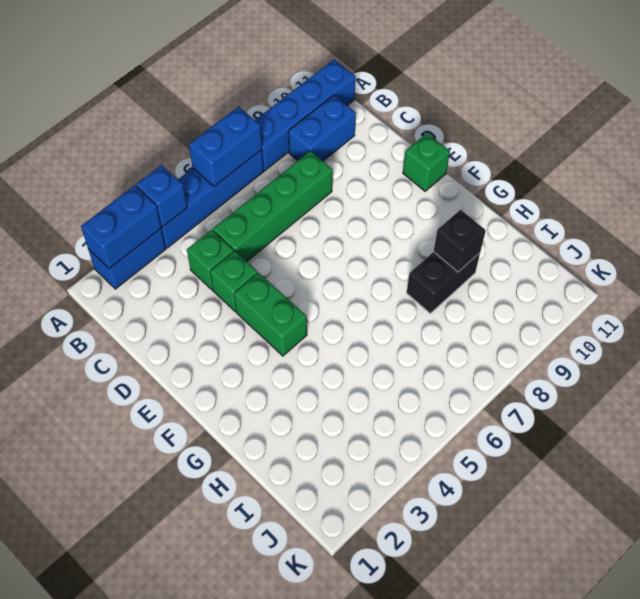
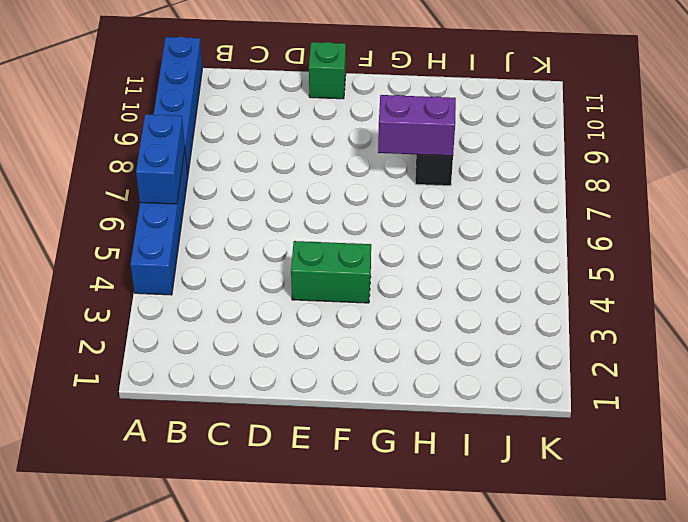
purple brick G8:H8 level 2 -> none
none -> blue brick A2:A3 level 1
none -> blue brick B9:B10 level 1
none -> green brick C4 level 1

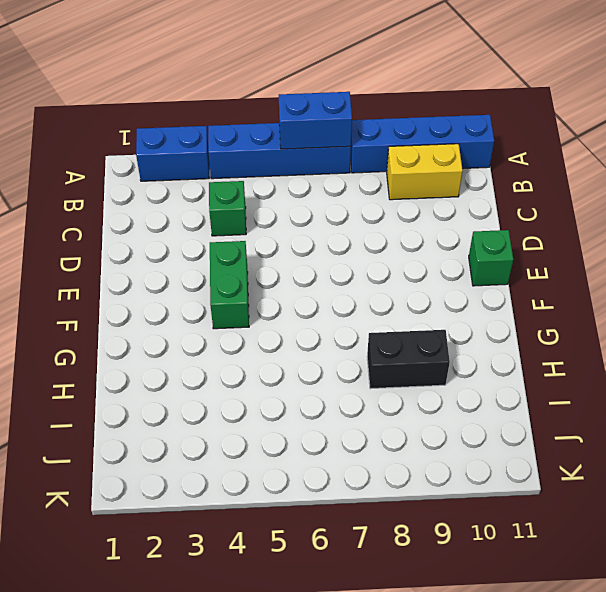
yellow brick B9:B10 level 1 -> blue brick B9:B10 level 1
none -> green brick C5:C8 level 1
none -> green brick D4 level 1
none -> blue brick A2:A3 level 2

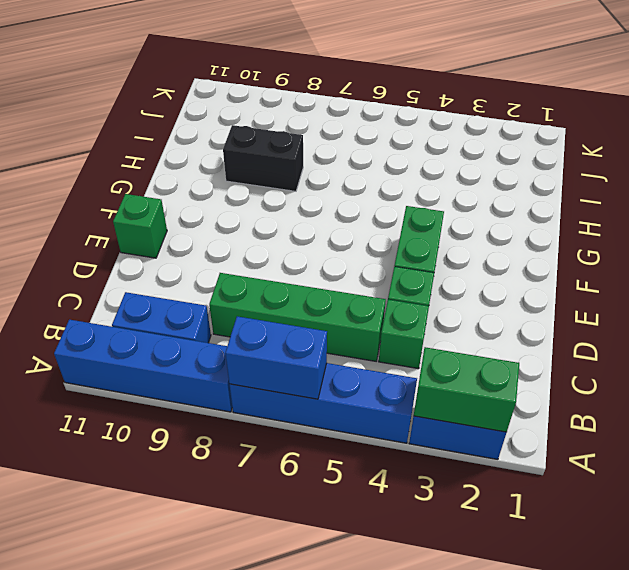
green brick A2:A3 level 2 -> blue brick A2:A3 level 2
none -> blue brick A4 level 2
none -> black brick H9 level 2

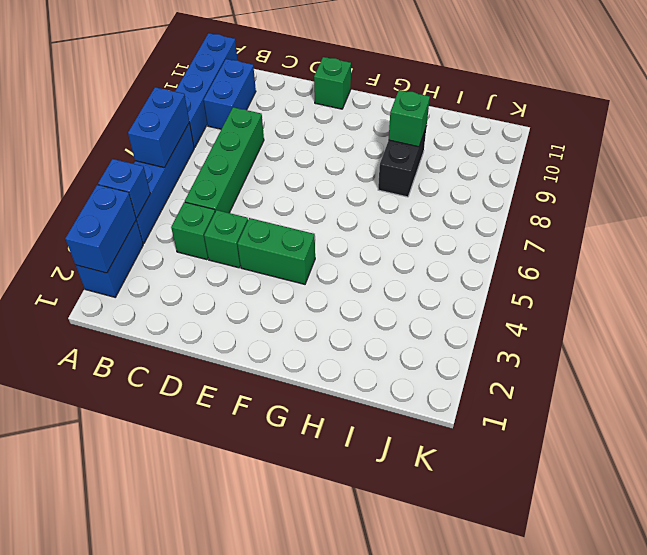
green brick H9 level 2 -> black brick H9 level 2

